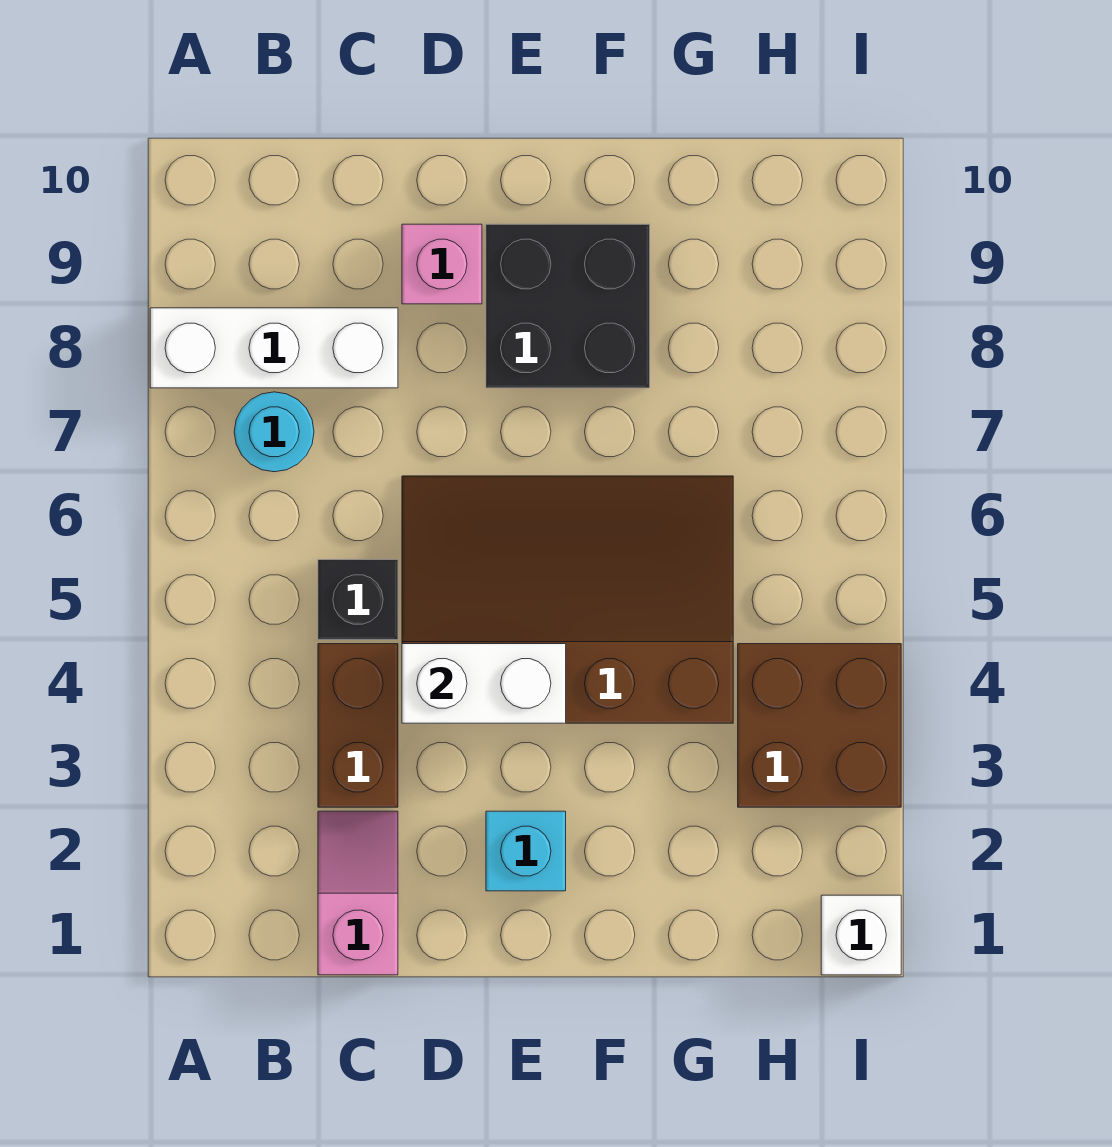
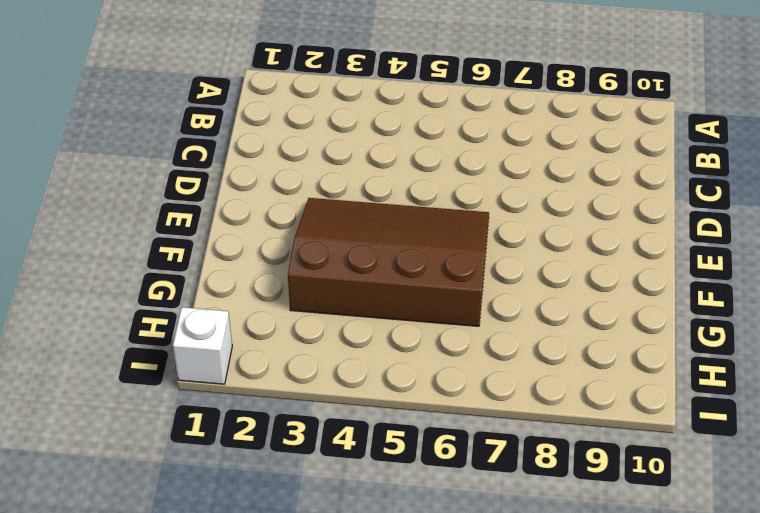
brown slope E3:G6 level 1 top G -> brown slope D4:G6 level 1 top 4
none -> white brick A8:C8 level 1
none -> cyan round brick B7 level 1
none -> pink slope C1:C2 level 1 top 1

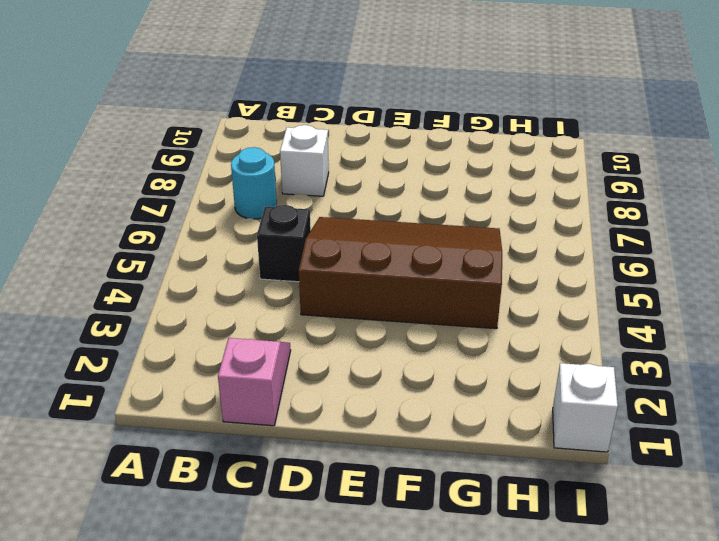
white brick C8 level 1 -> white brick A8:C8 level 1
none -> brown brick C3:C4 level 1
none -> pink brick D9 level 1
none -> cyan brick E2 level 1

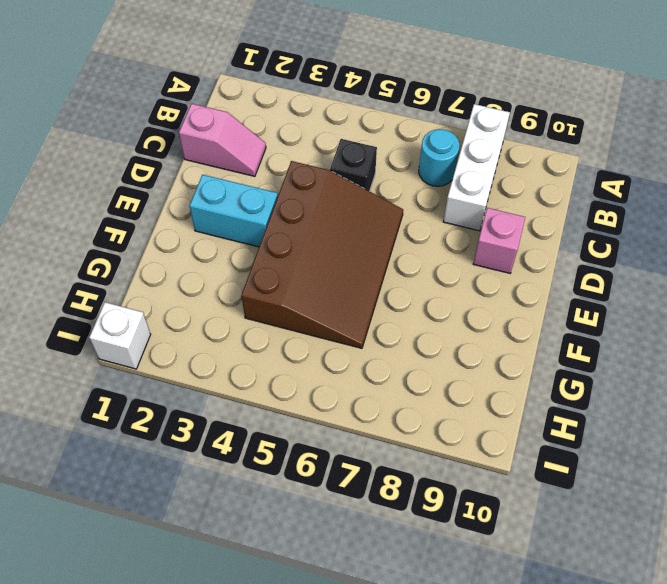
cyan brick E2:E3 level 1 -> cyan brick E2 level 1
none -> brown brick C3:C4 level 1
none -> black brick E8:F9 level 1
none -> brown brick H3:I4 level 1

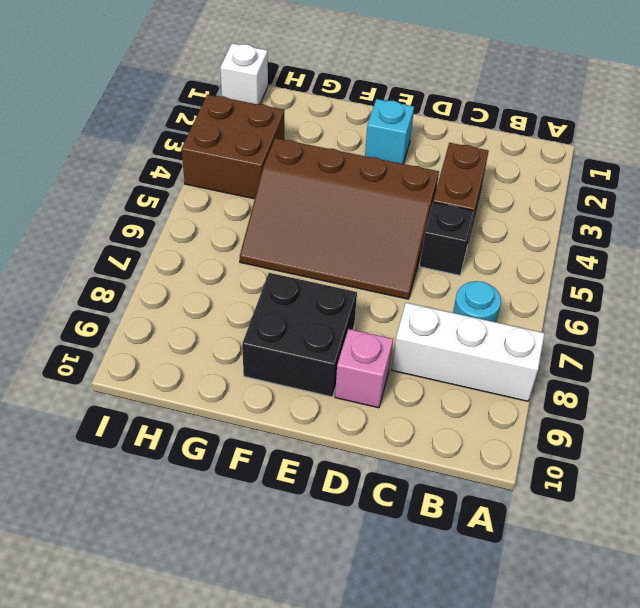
none -> pink slope C1:C2 level 1 top 1
none -> white brick D4:E4 level 2

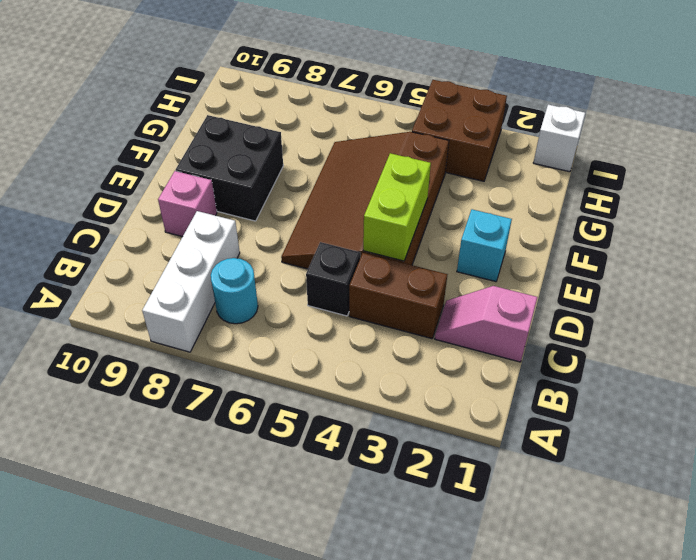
lime brick D4:E4 level 2 -> white brick D4:E4 level 2

